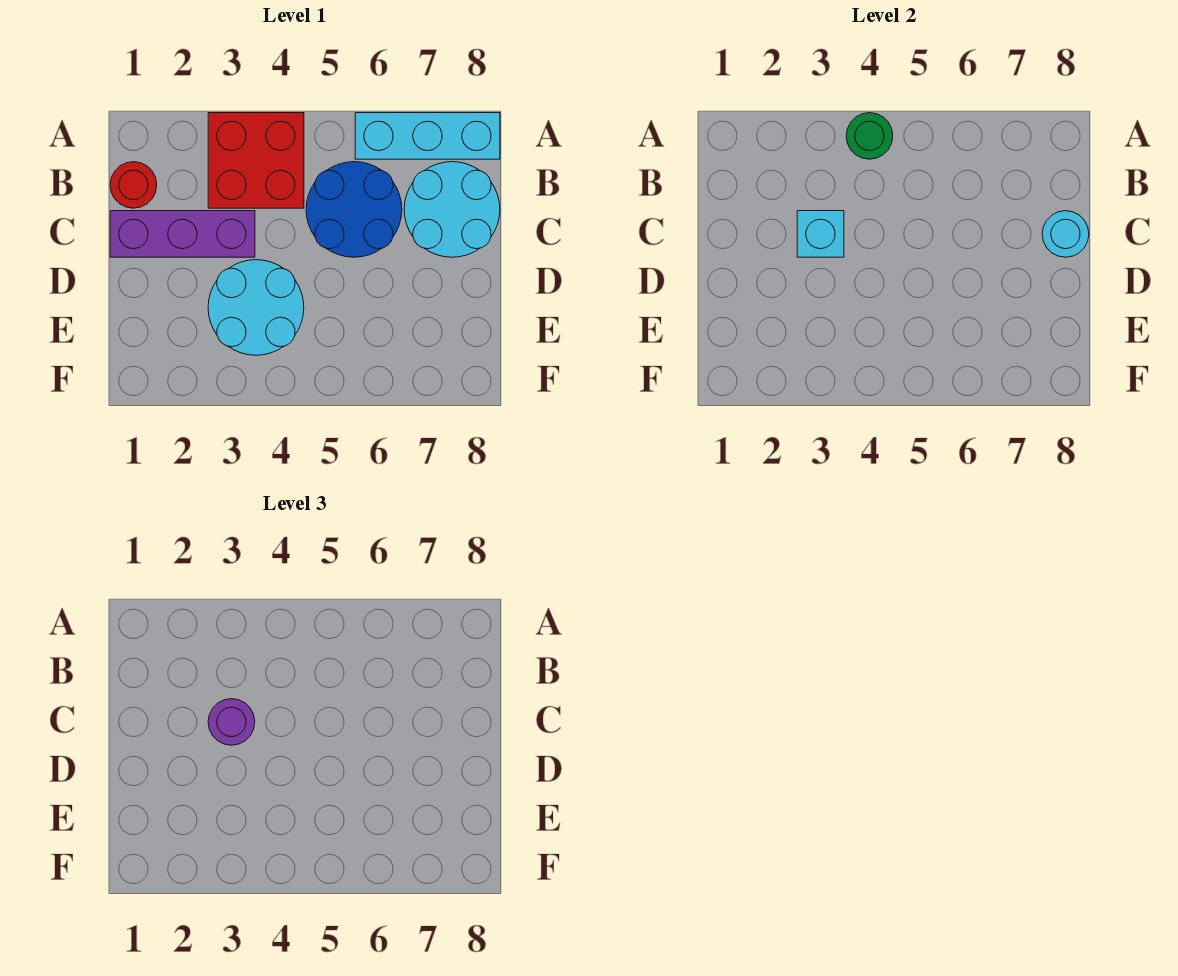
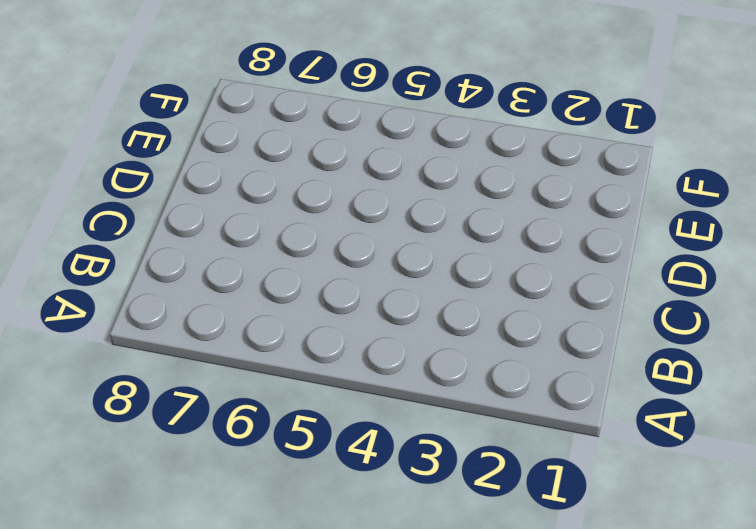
none -> red brick A3:B4 level 1
none -> cyan brick A6:A8 level 1

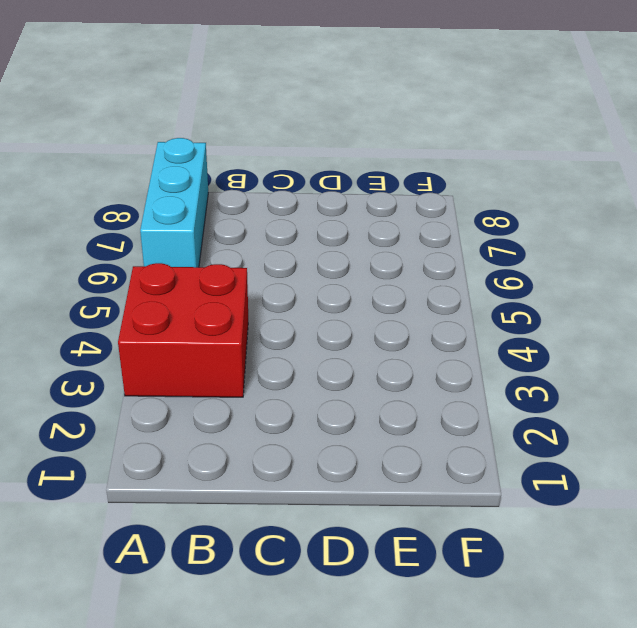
none -> red round brick B1 level 1
none -> blue round brick B5:C6 level 1

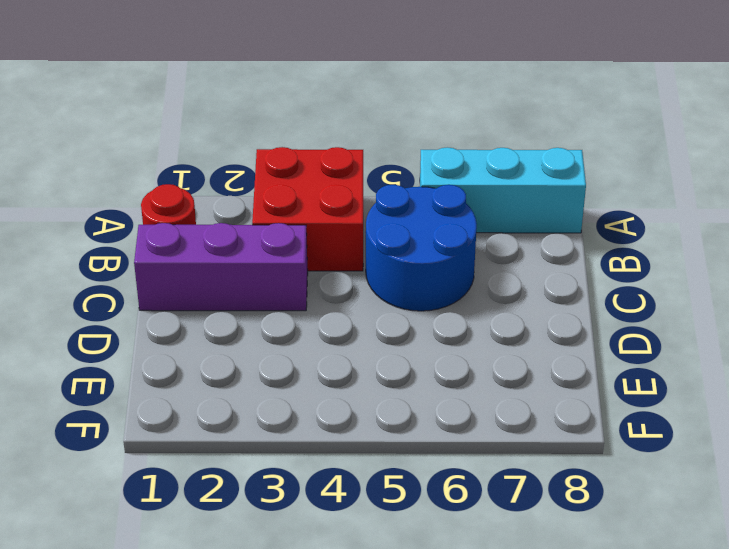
none -> cyan round brick B7:C8 level 1
none -> cyan round brick D3:E4 level 1

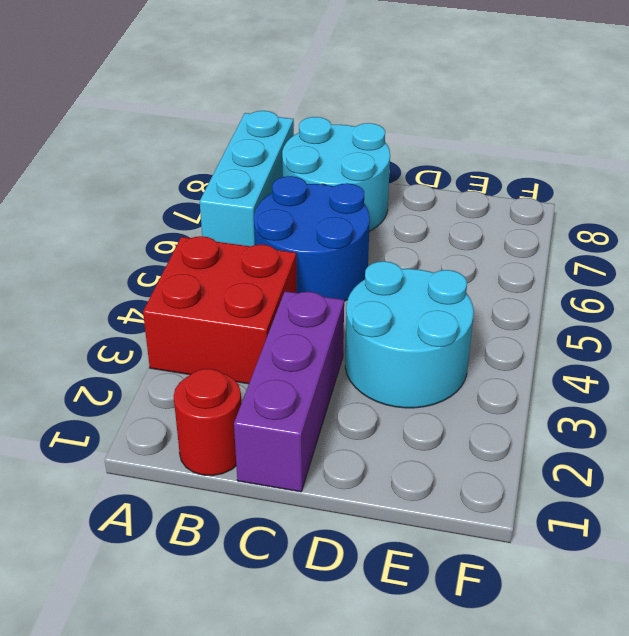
none -> green round brick A4 level 2
none -> cyan brick C3 level 2

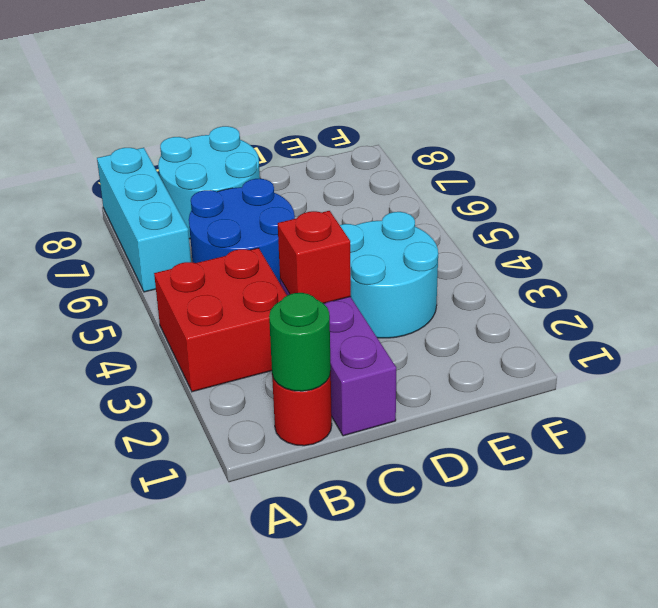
green round brick B1 level 2 -> green round brick A4 level 2
red brick C3 level 2 -> cyan brick C3 level 2
none -> cyan round brick C8 level 2
none -> purple round brick C3 level 3

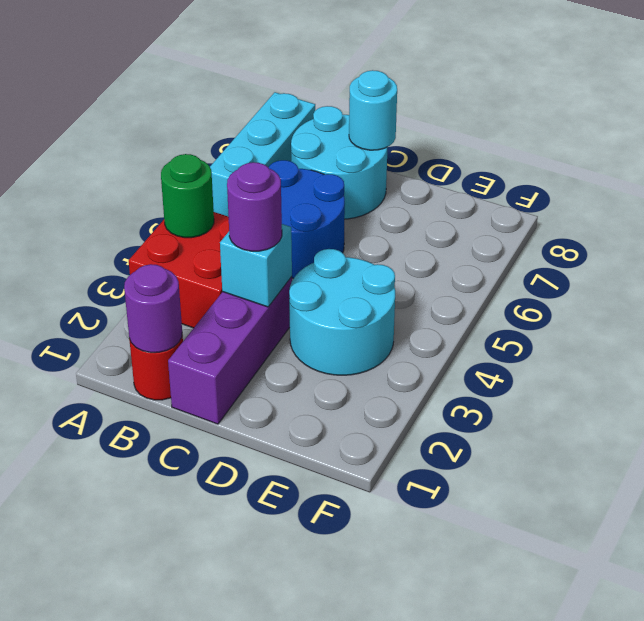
purple round brick B1 level 2 -> none

